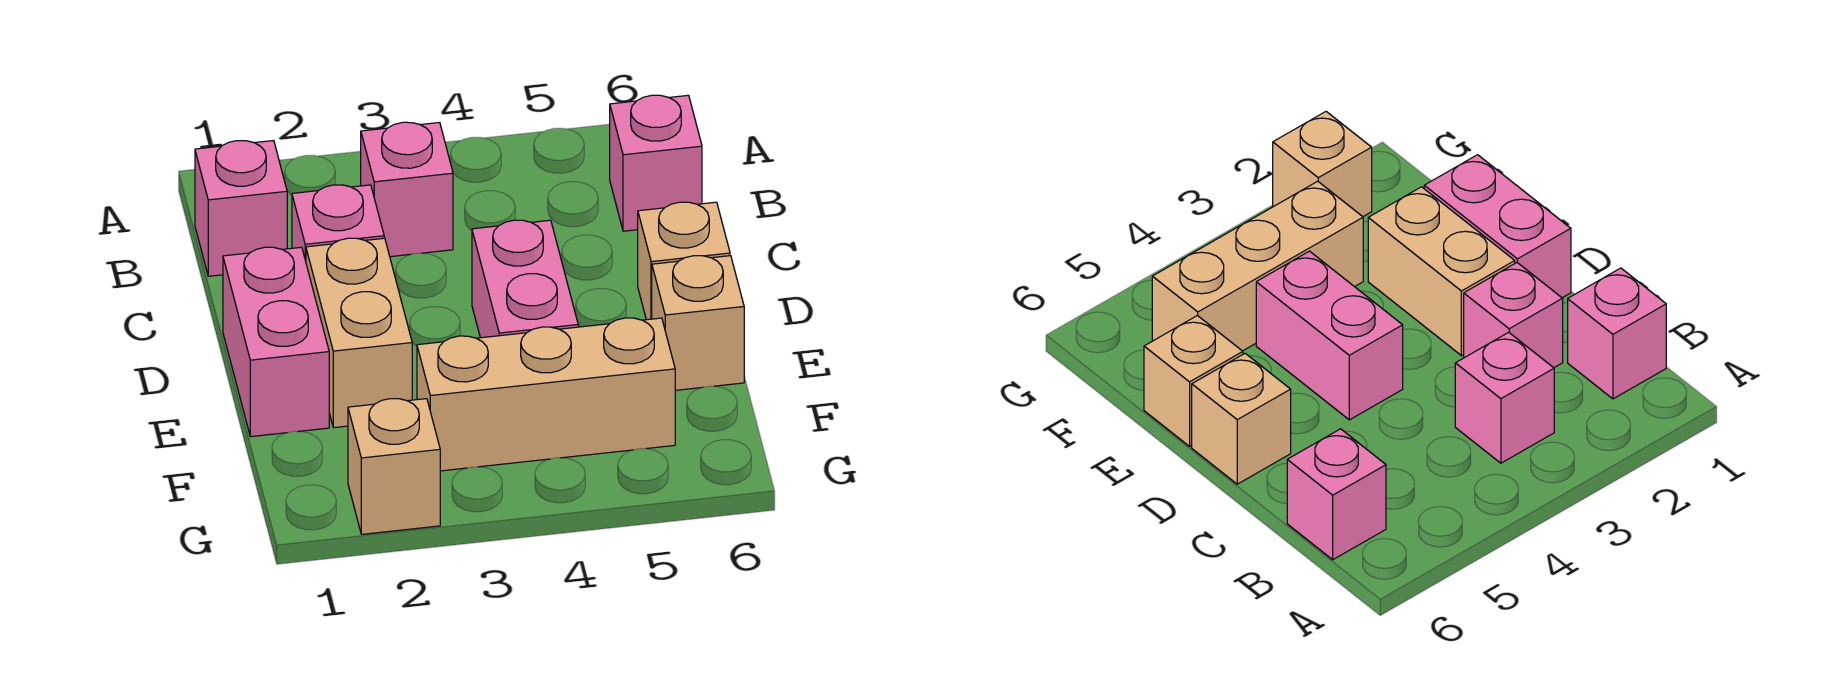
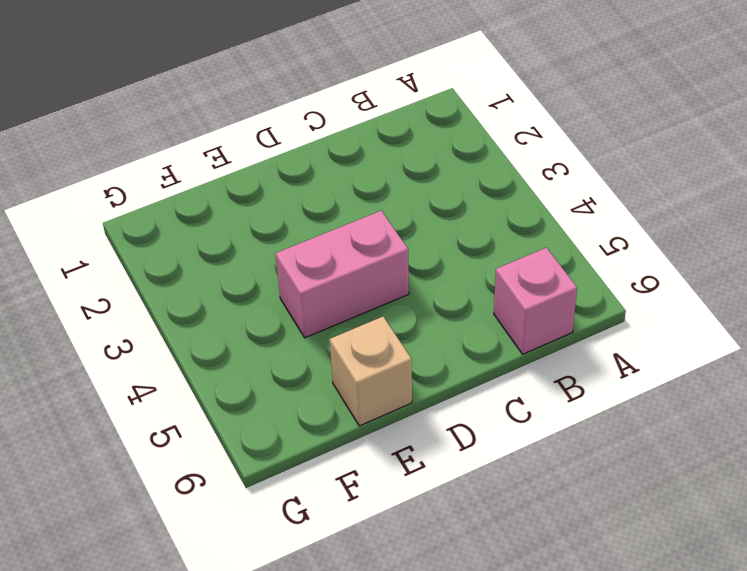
none -> pink brick B1 level 1
none -> pink brick B3 level 1

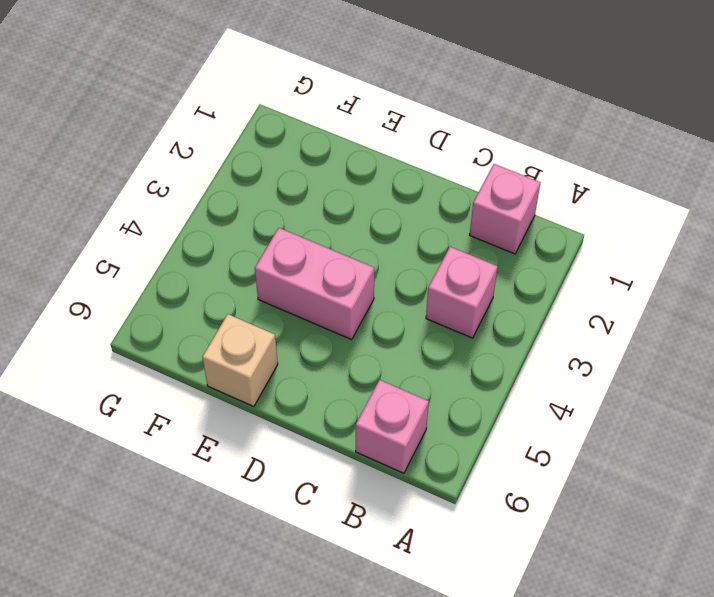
none -> pink brick C2 level 1
none -> pink brick D1:E1 level 1

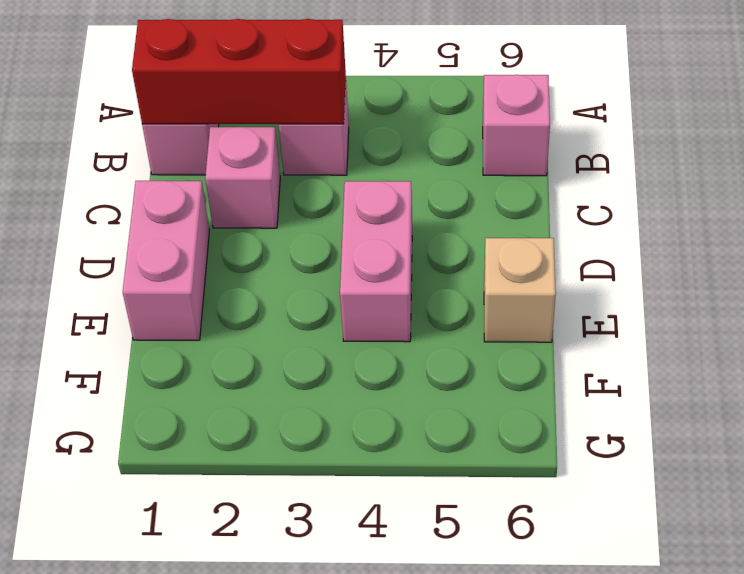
red brick B1:B3 level 2 -> none
none -> tan brick D2:E2 level 1
none -> tan brick D6 level 1

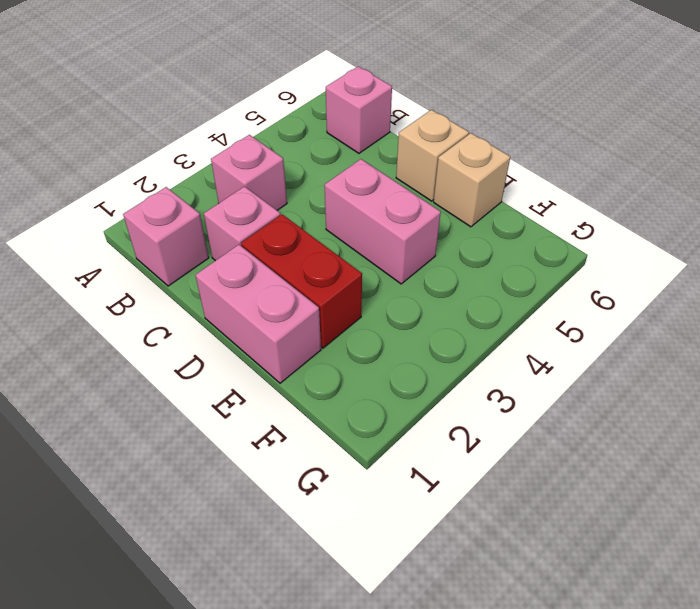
red brick D2:E2 level 1 -> tan brick D2:E2 level 1
none -> tan brick F3:F5 level 1
none -> tan brick G2 level 1

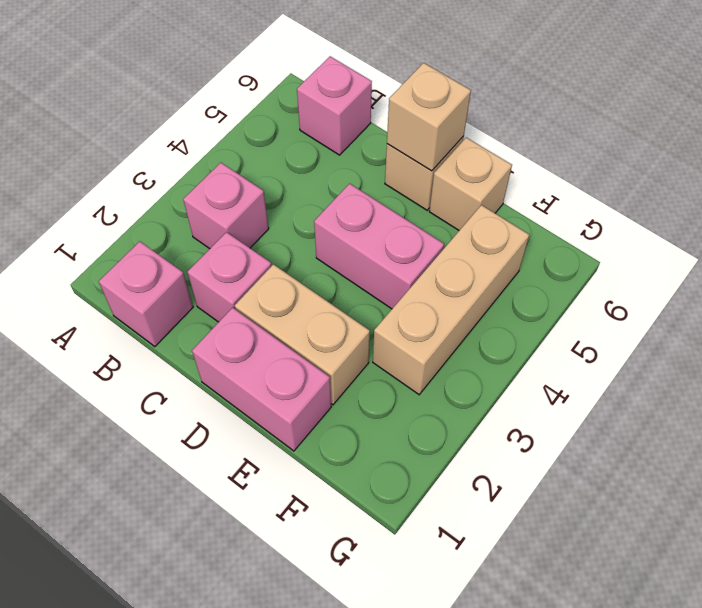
tan brick D6 level 2 -> tan brick G2 level 1

